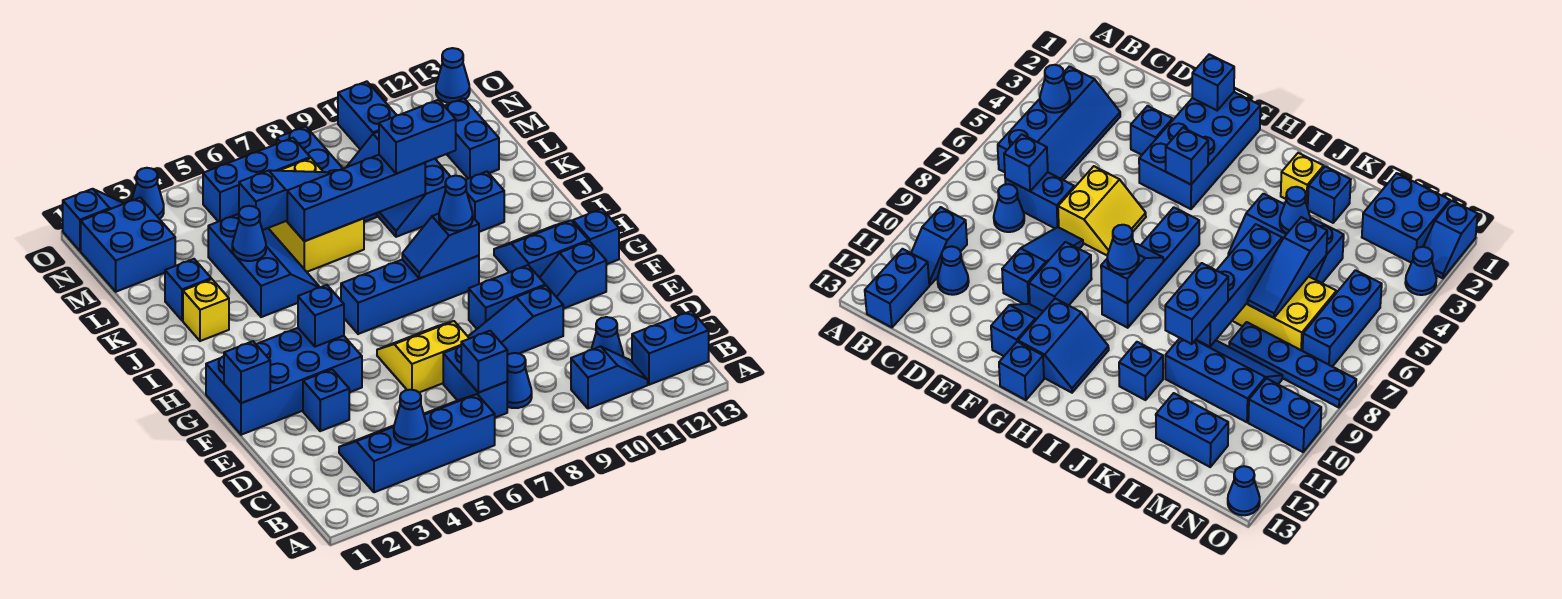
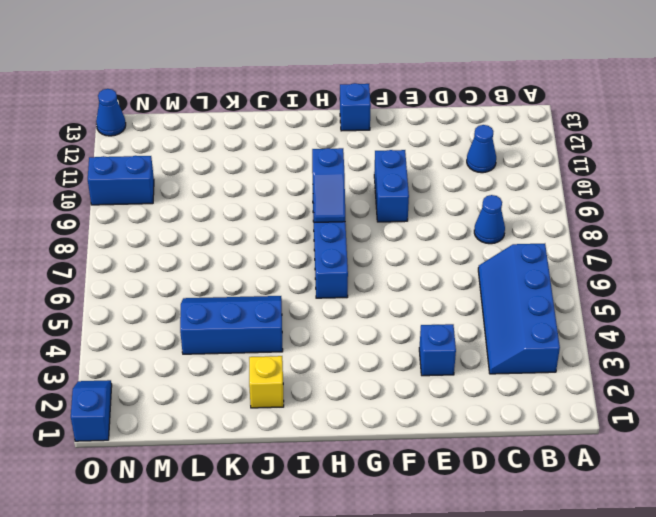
none -> blue slope B10:B11 level 1 top 10
none -> blue brick B12:B13 level 1
none -> blue brick C7:D7 level 1
none -> yellow slope E6:F7 level 1 top E

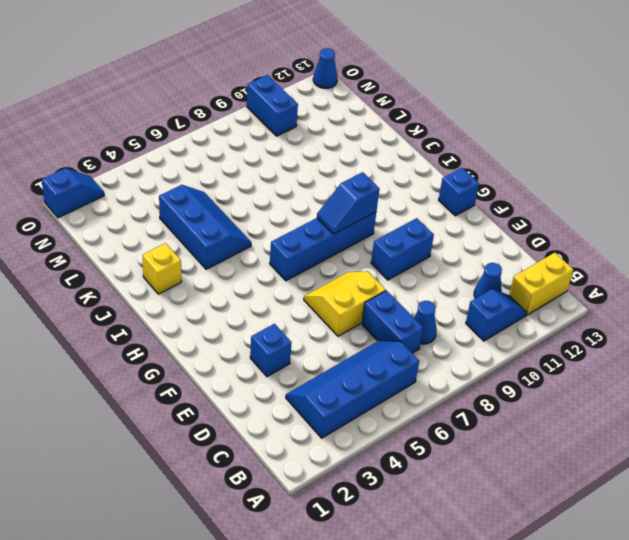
yellow brick B12:B13 level 1 -> blue brick B12:B13 level 1
none -> blue slope E8:E10 level 1 top 10
none -> blue brick F1:G4 level 1
none -> blue slope F11:F12 level 1 top 12
none -> blue slope G11:H12 level 1 top G

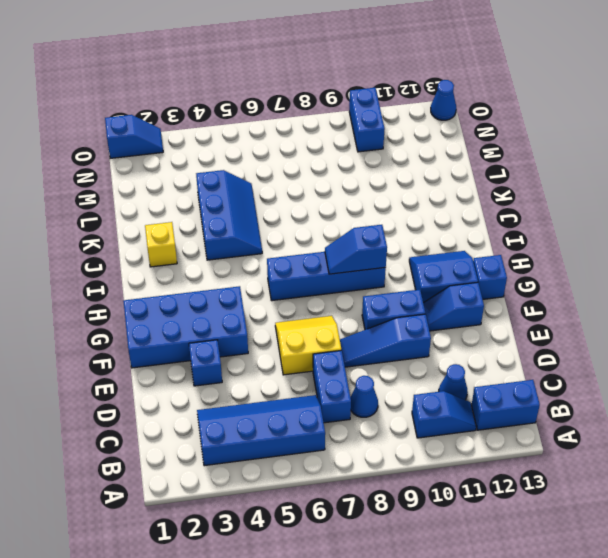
none -> blue brick J11 level 1
none -> blue brick K2 level 1
none -> yellow brick K6:M7 level 1
none -> blue slope K9:M10 level 1 top 10

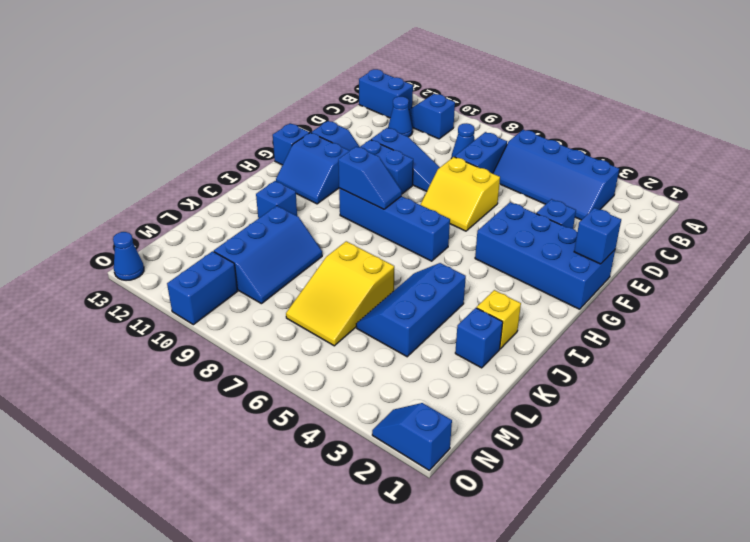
yellow slope K6:M7 level 1 top K -> yellow brick K6:M7 level 1
none -> blue plate L8:O8 level 1
none -> blue brick L12:M12 level 1
none -> blue brick M1:N2 level 1
none -> blue brick N5:N7 level 1

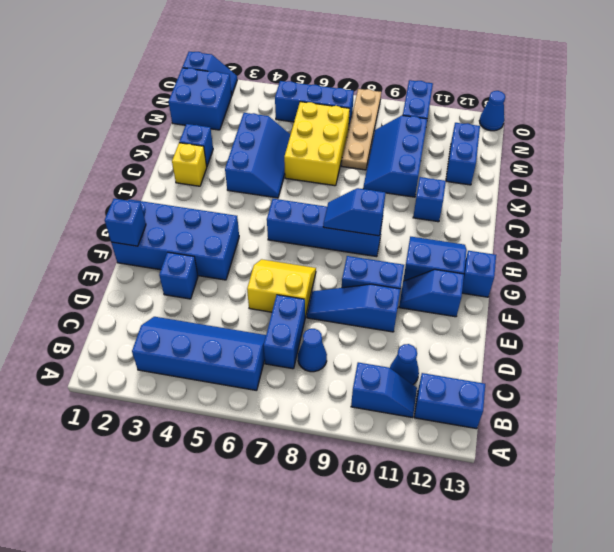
tan plate L8:O8 level 1 -> blue plate L8:O8 level 1
none -> blue cone O3 level 1
none -> blue cone B4 level 2
none -> blue brick C7 level 2
none -> blue brick G4 level 2

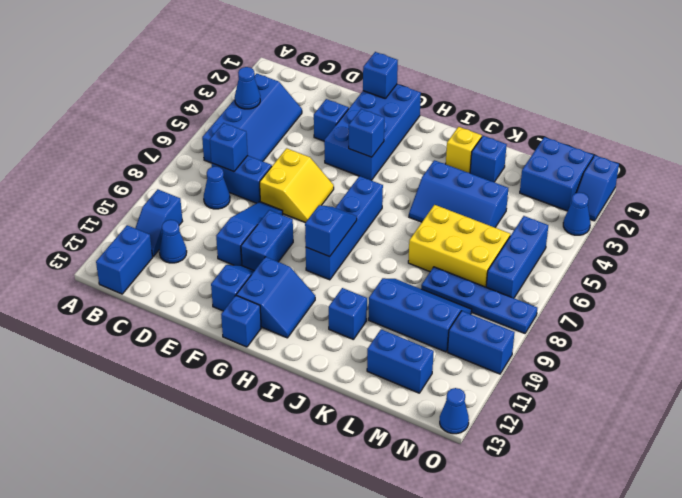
none -> blue cone K4 level 2
none -> blue brick K6:K9 level 2
none -> blue slope L5:L7 level 2 top 5
none -> blue cone H9 level 3

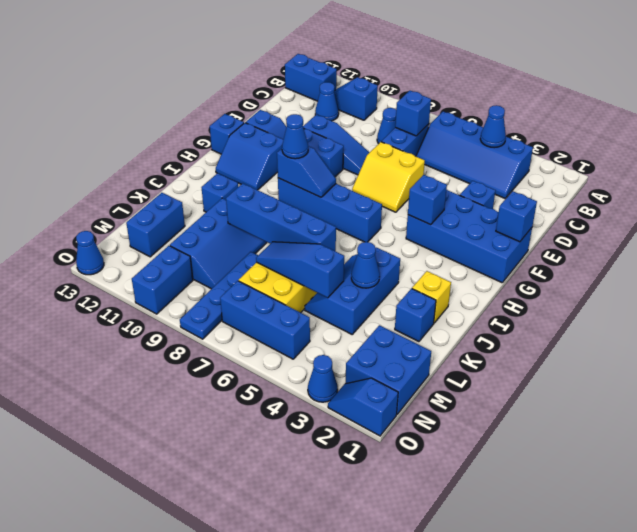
none -> blue brick K9:K10 level 3

